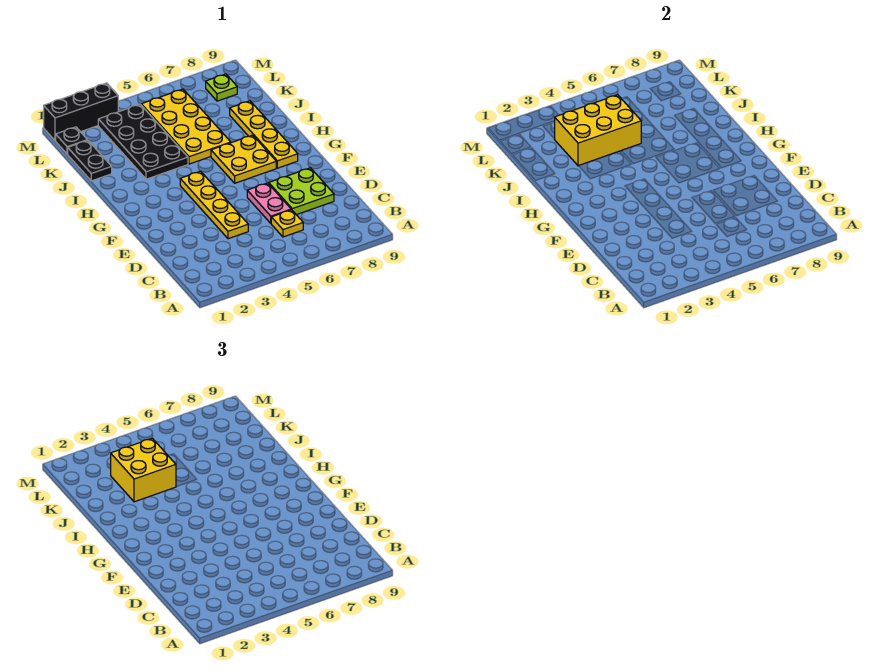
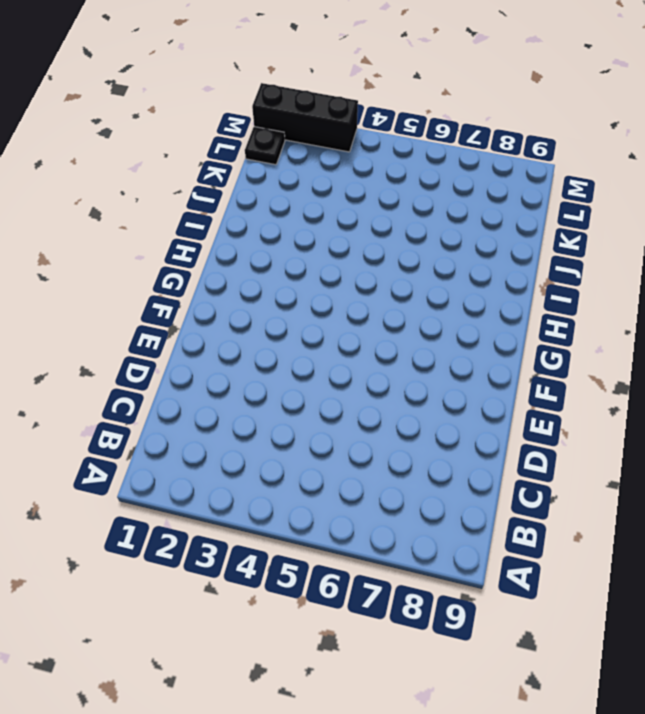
none -> yellow plate C6 level 1
none -> yellow plate D4:G4 level 1
none -> pink plate D6:E6 level 1

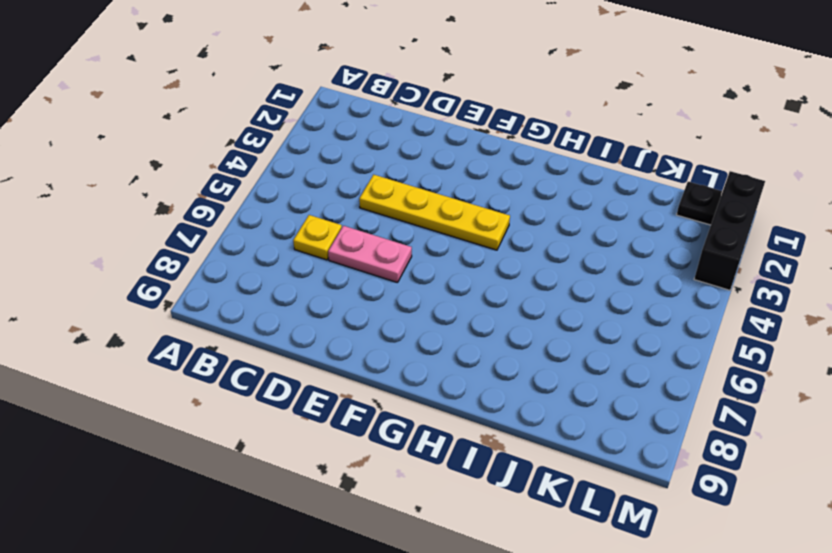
none -> lime plate D7:E8 level 1
none -> yellow plate G6:H7 level 1
none -> yellow plate G8:J8 level 1

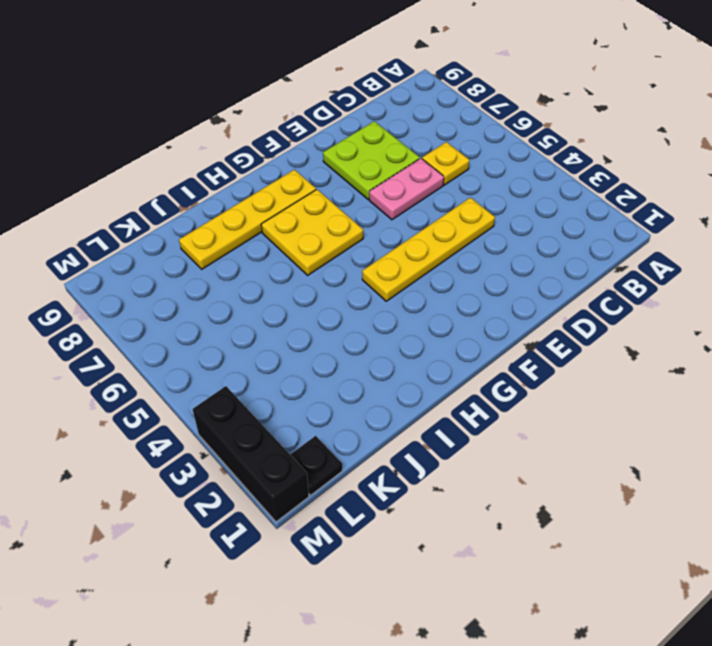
none -> black plate I3:L4 level 1
none -> yellow plate I5:L6 level 1
none -> black plate J1:K1 level 1

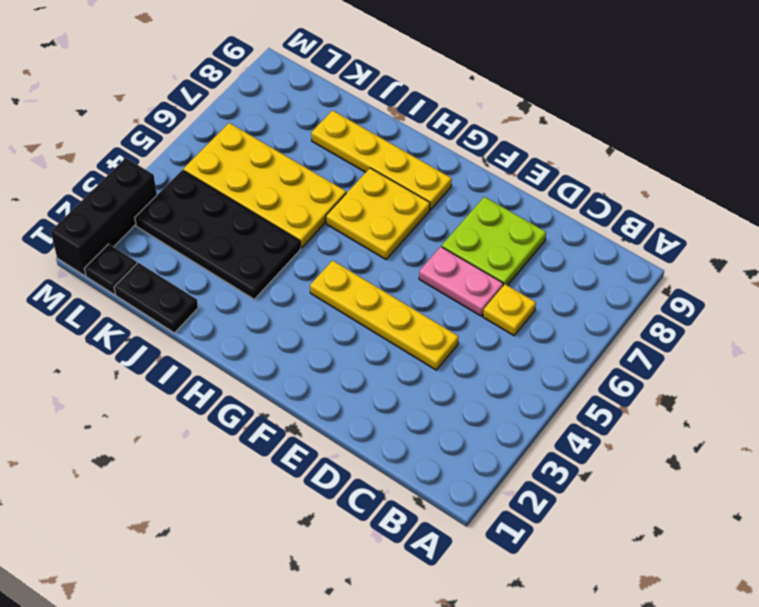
none -> lime plate L8 level 1
none -> yellow brick J3:K5 level 2
none -> yellow brick J3:K4 level 3

